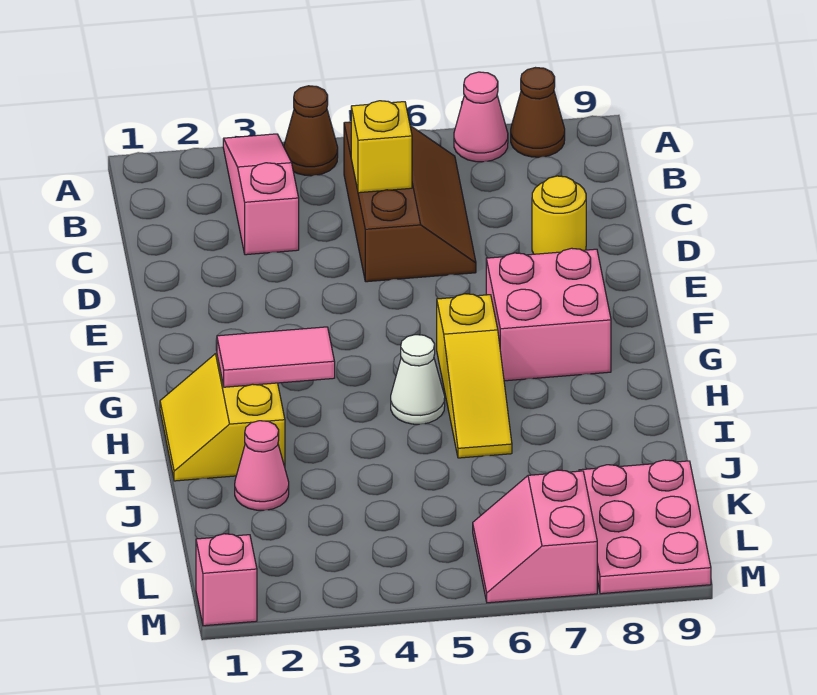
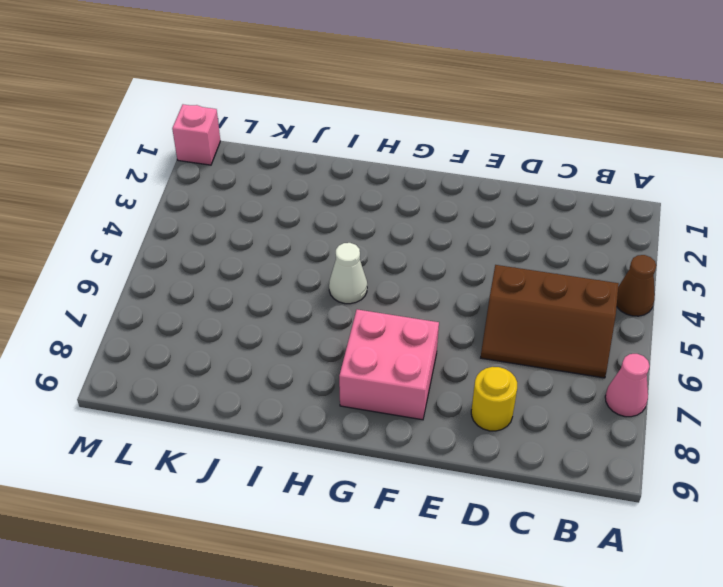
none -> pink slope A3:C3 level 1 top C
none -> brown cone A8 level 1
none -> yellow slope G6:I6 level 1 top G

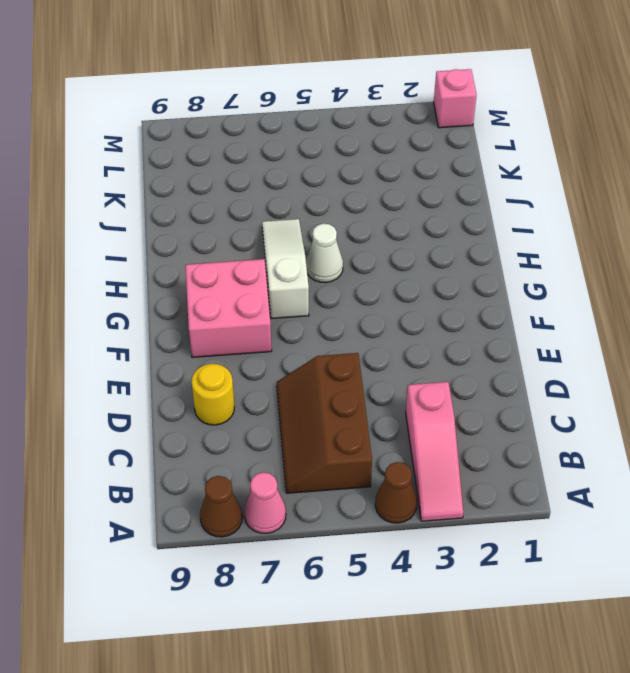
white slope G6:I6 level 1 top G -> yellow slope G6:I6 level 1 top G
none -> yellow slope H1:I2 level 1 top 2
none -> pink cone J2 level 1
none -> pink plate K8:M9 level 1

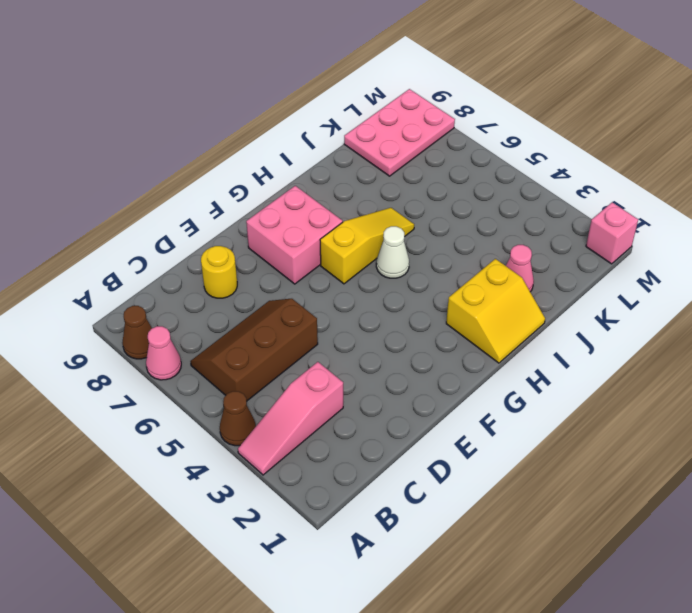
none -> pink slope L6:M7 level 1 top 7
none -> yellow brick C5 level 2
none -> pink tile H2:H3 level 2

